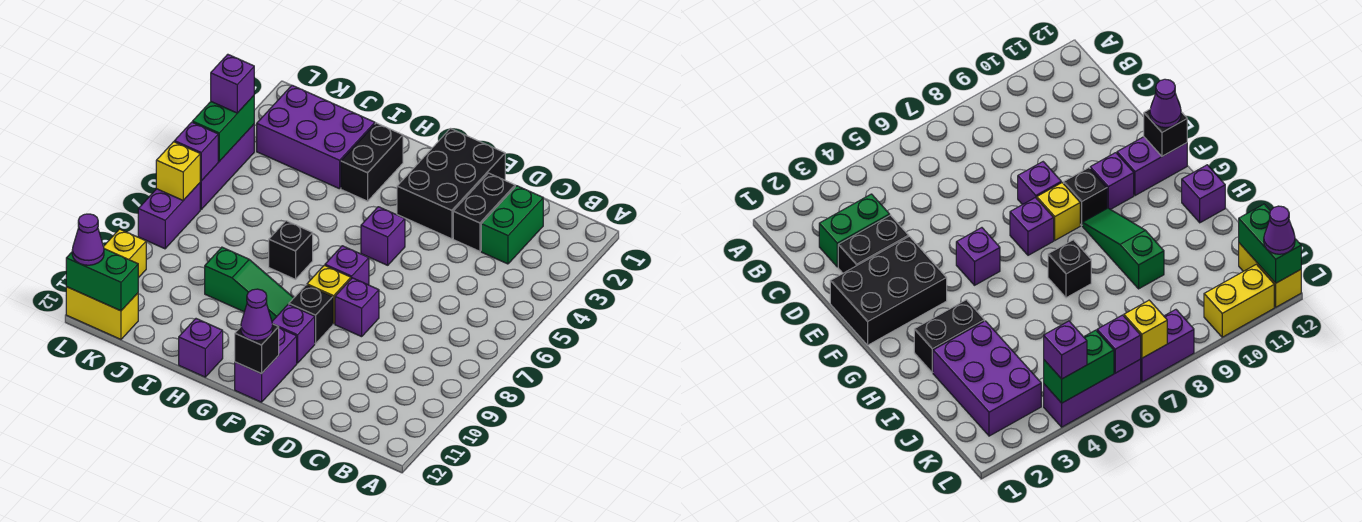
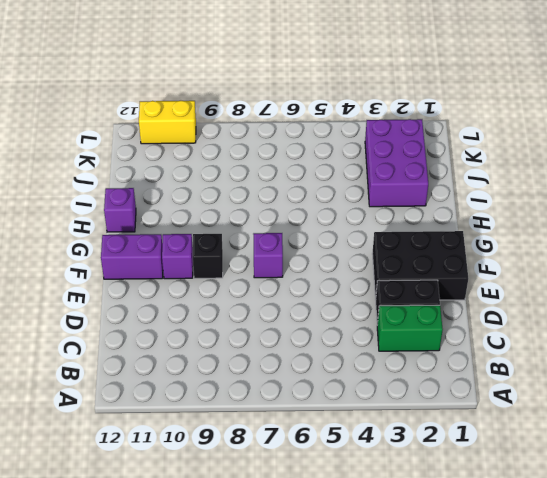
none -> purple brick E8 level 1
none -> purple brick F5 level 1
none -> yellow brick F8 level 1

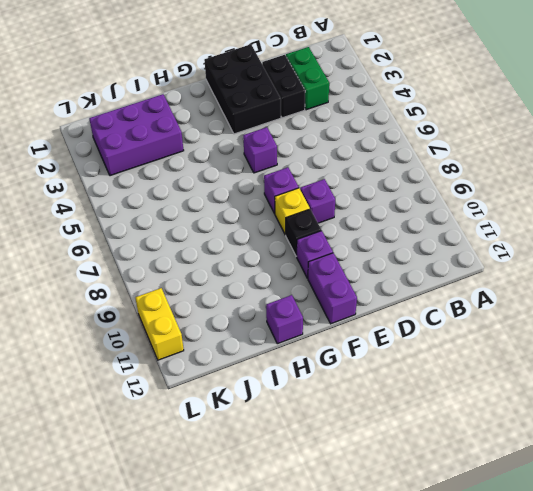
none -> green slope G9:I9 level 1 top I
none -> black brick H2:H3 level 1
none -> black brick H7 level 1

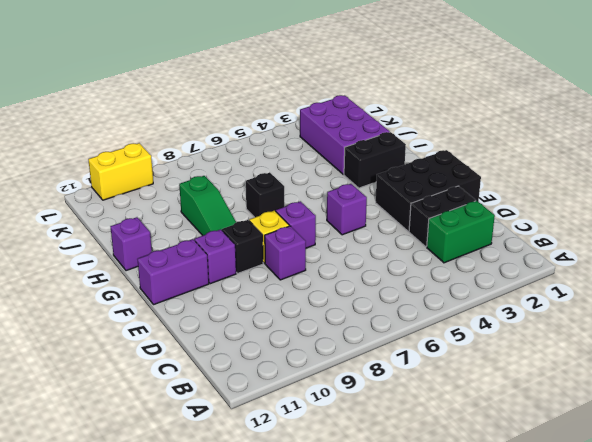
none -> yellow brick K12:L12 level 1
none -> purple brick L4:L6 level 1
none -> purple brick L7:L8 level 1

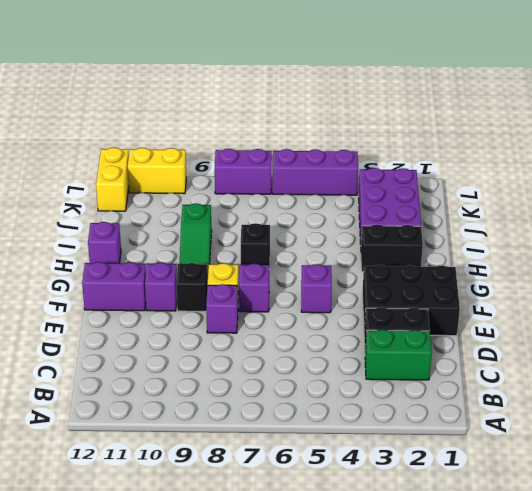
none -> black brick F12 level 2
none -> green brick K12:L12 level 2
none -> green brick L4:L5 level 2

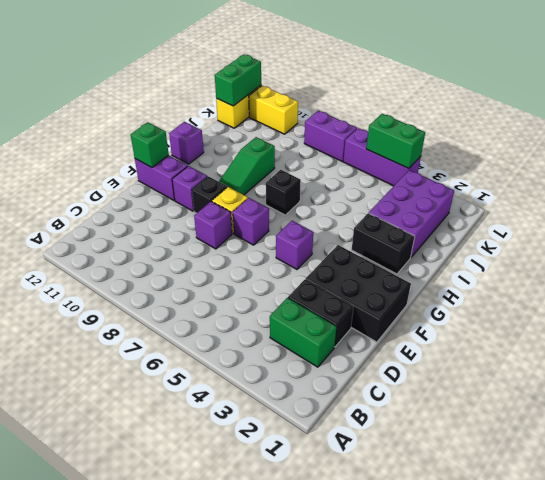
green brick F12 level 2 -> black brick F12 level 2
none -> purple brick L6 level 2
none -> yellow brick L7 level 2
none -> purple cone F12 level 3

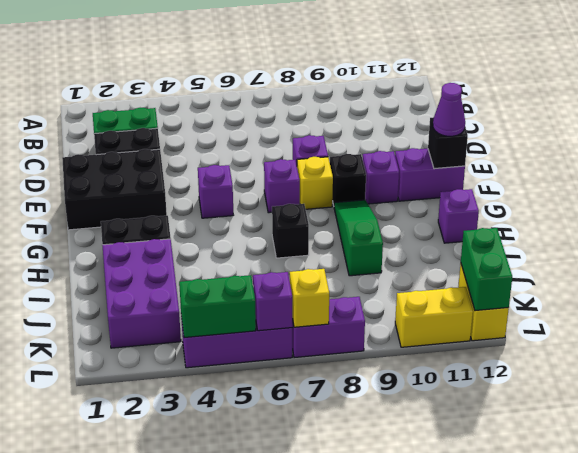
none -> purple brick L4 level 3
none -> purple cone L12 level 3

